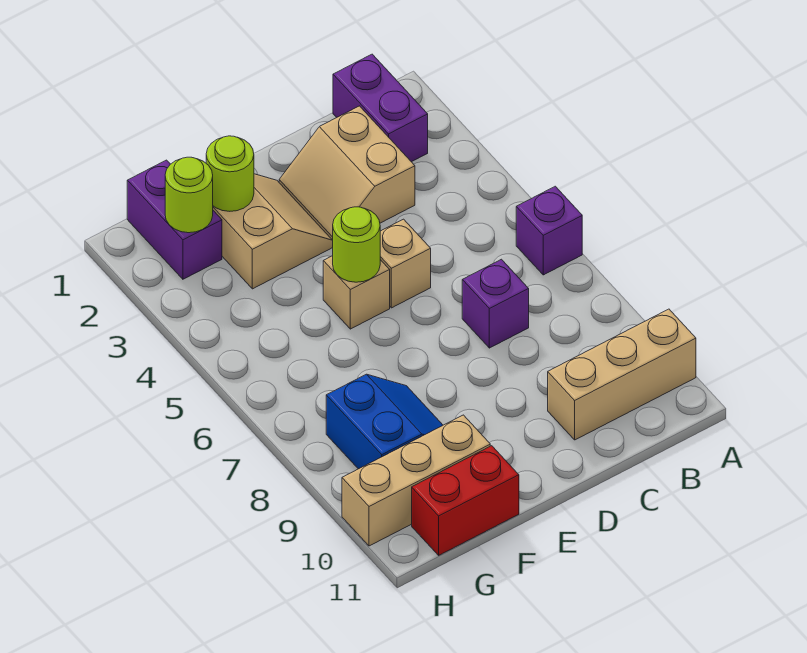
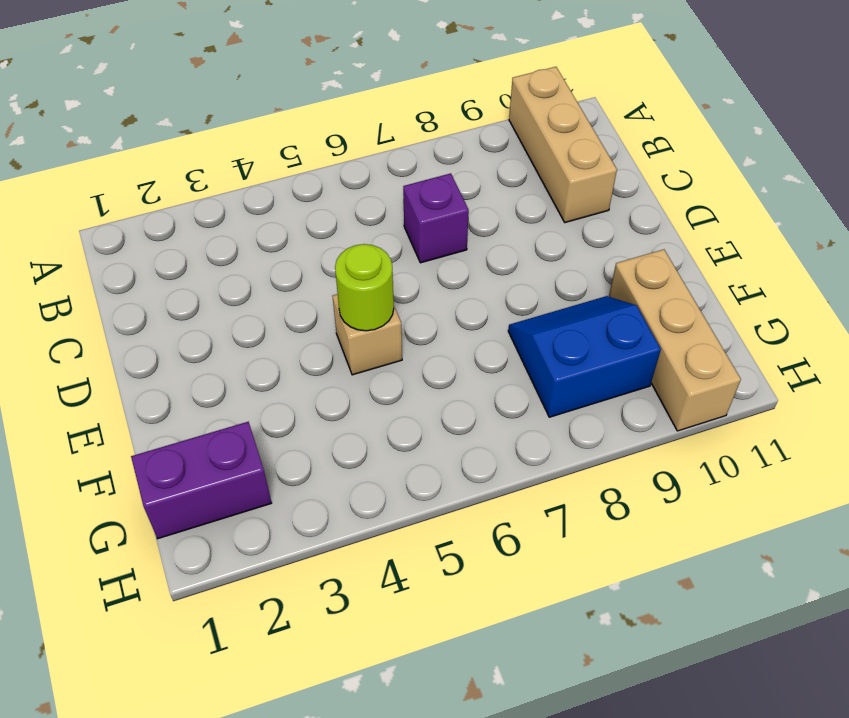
none -> purple brick A6 level 1
none -> purple brick B1:B2 level 1
none -> tan slope C2:D3 level 1 top C

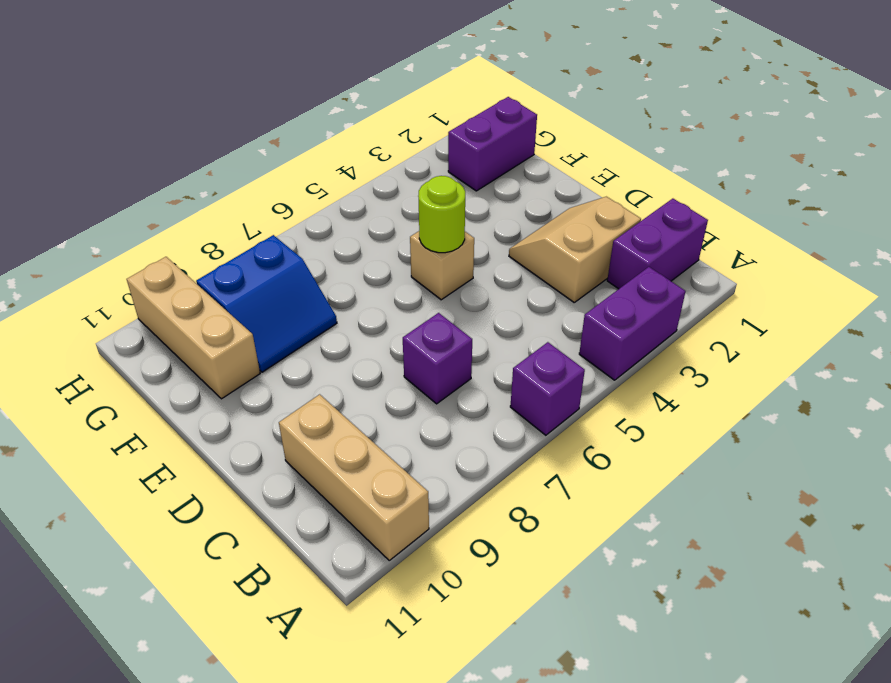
purple brick A3:A4 level 1 -> none
none -> tan brick D5 level 1
none -> tan slope E2:F3 level 1 top F
none -> red brick F11:G11 level 1

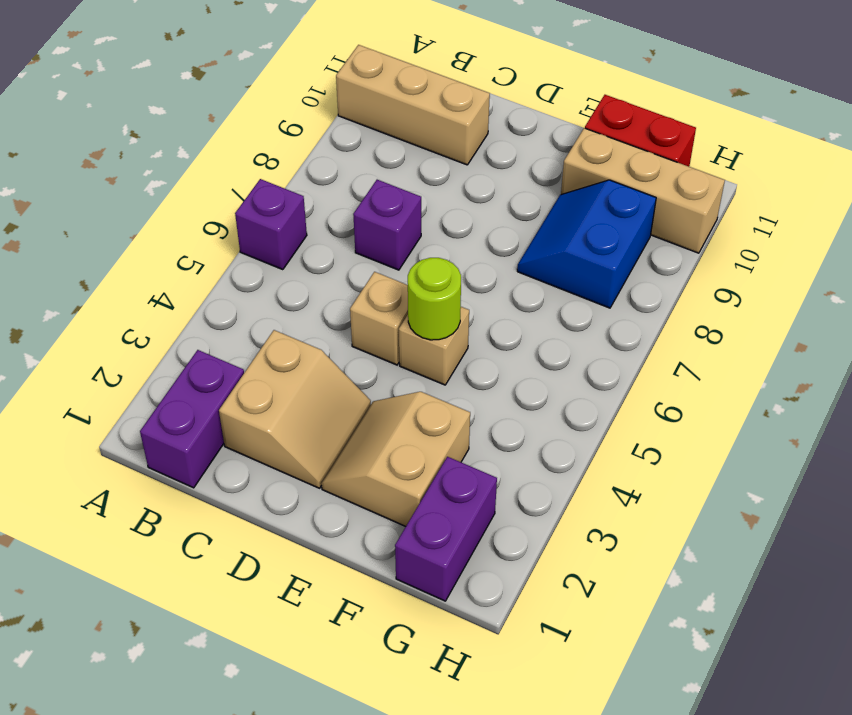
none -> lime round brick F2 level 2
none -> lime round brick G2 level 2

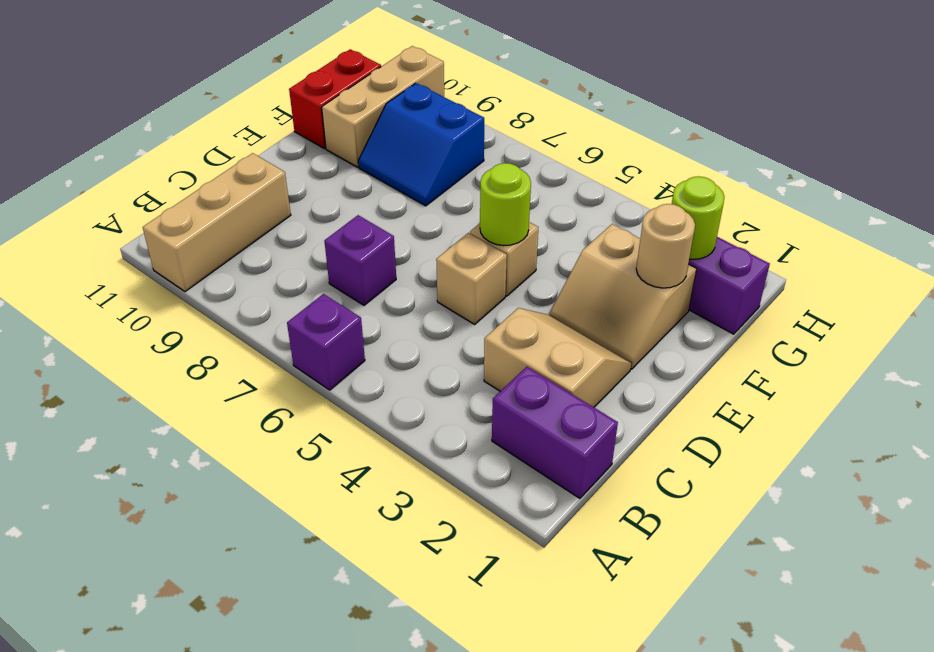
tan round brick F2 level 2 -> lime round brick F2 level 2

